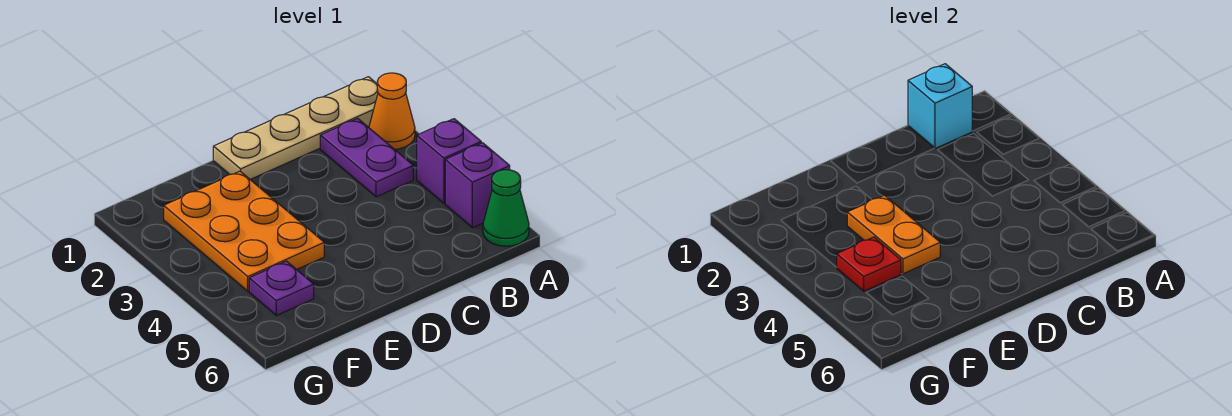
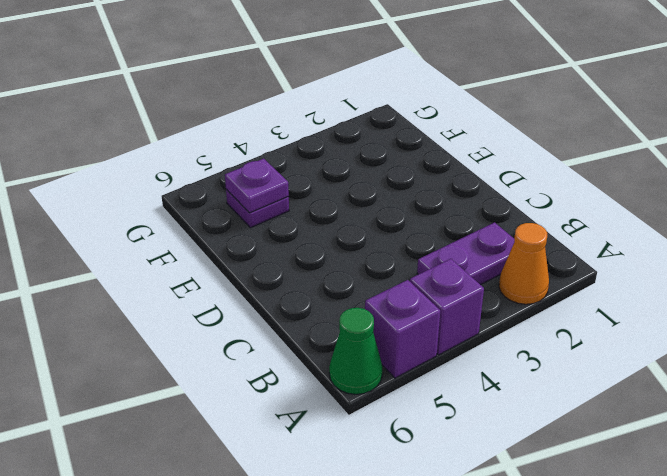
purple plate F5 level 2 -> none
none -> tan plate A1:D1 level 1
none -> orange plate E2:F4 level 1

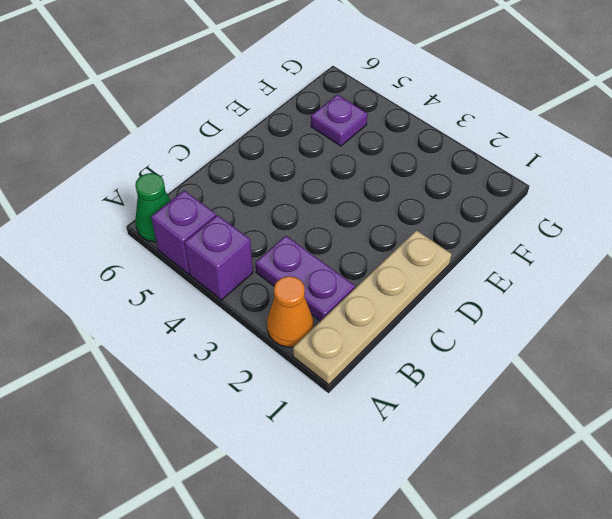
none -> orange plate E2:F4 level 1
none -> cyan brick B1 level 2

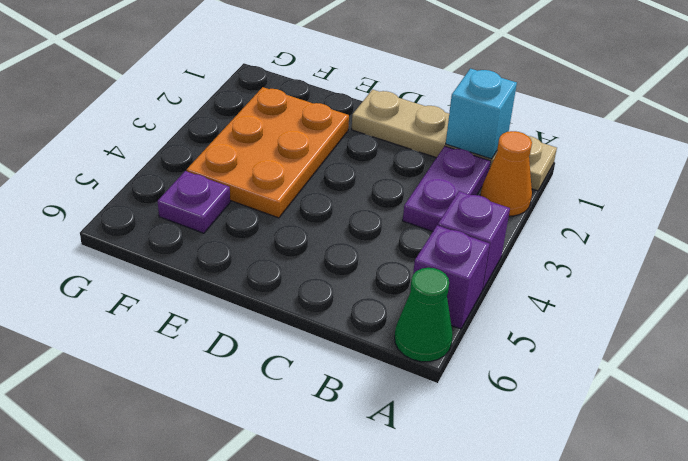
none -> orange plate E3:E4 level 2
none -> red plate F4 level 2

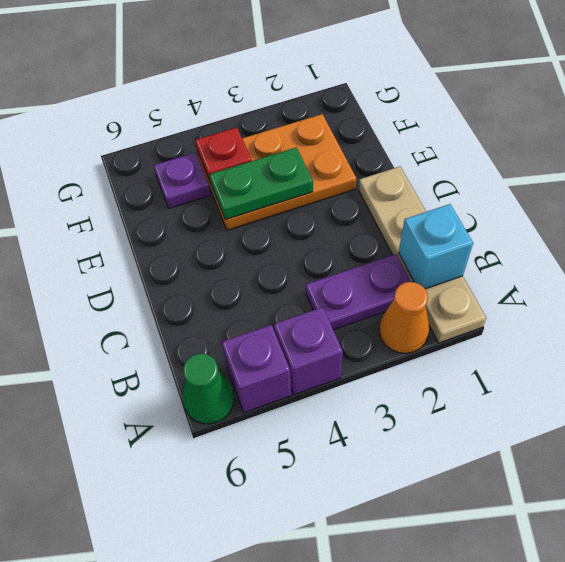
green plate E3:E4 level 2 -> orange plate E3:E4 level 2

